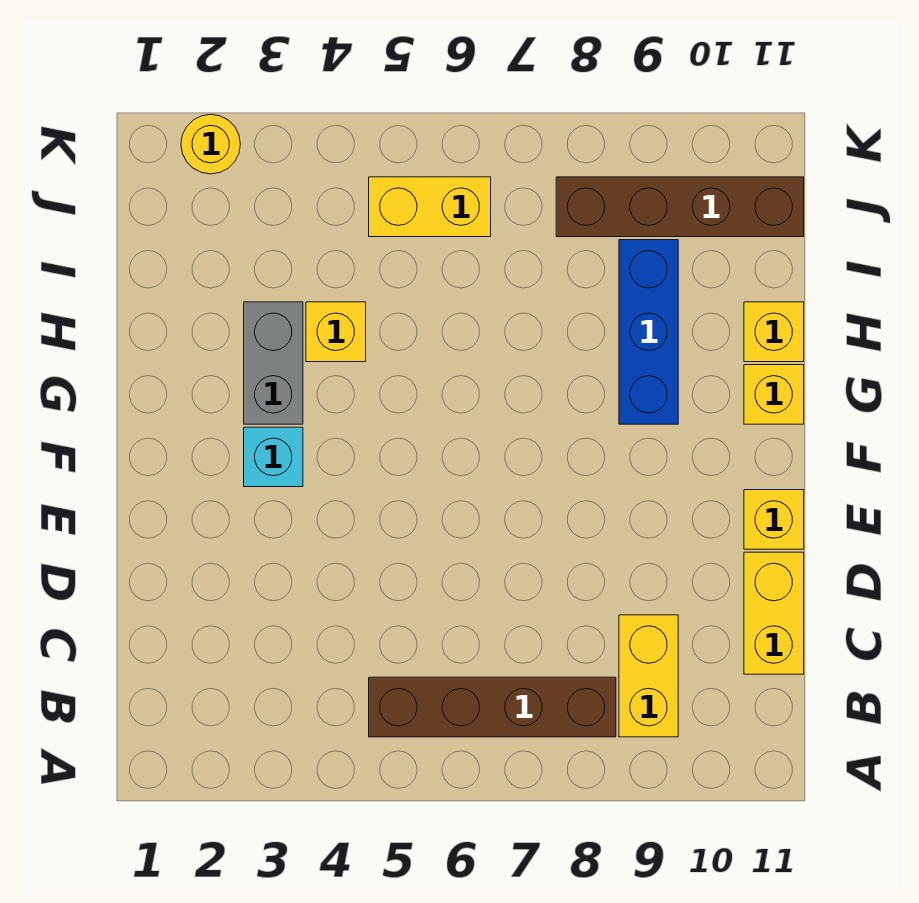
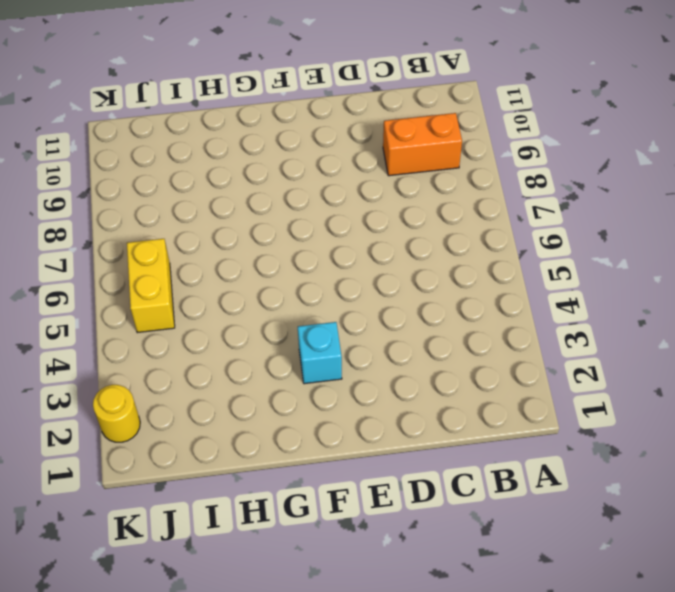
orange brick B9:C9 level 1 -> yellow brick B9:C9 level 1
none -> brown brick B5:B8 level 1
none -> yellow brick C11:D11 level 1
none -> yellow brick E11 level 1

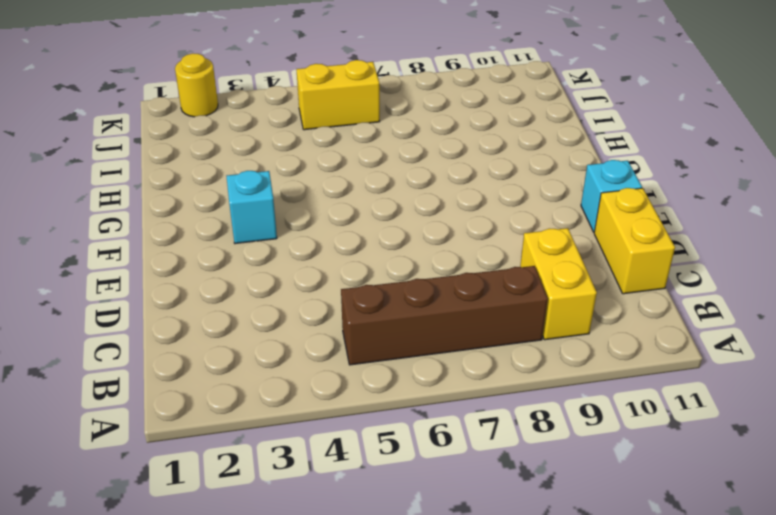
cyan brick E11 level 1 -> yellow brick E11 level 1
none -> grey brick G3:H3 level 1
none -> blue brick G9:I9 level 1
none -> yellow brick G11 level 1

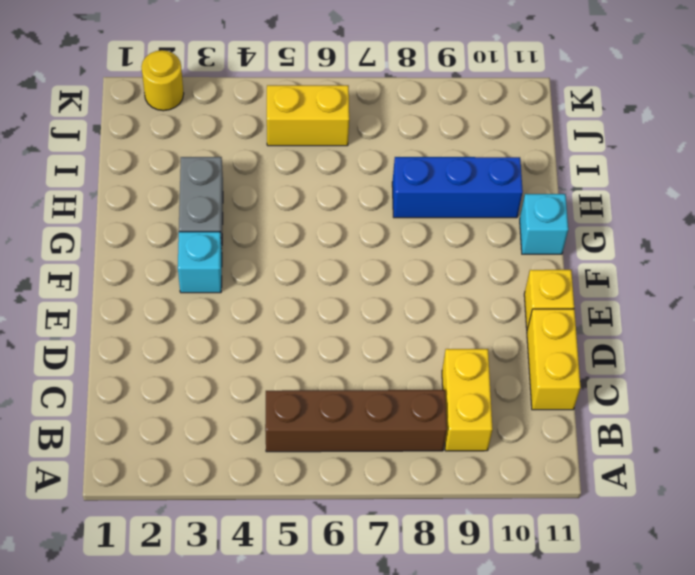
cyan brick G11 level 1 -> yellow brick G11 level 1
blue brick H8:H10 level 1 -> blue brick G9:I9 level 1
none -> yellow brick H4 level 1
none -> yellow brick H11 level 1
none -> brown brick J8:J11 level 1

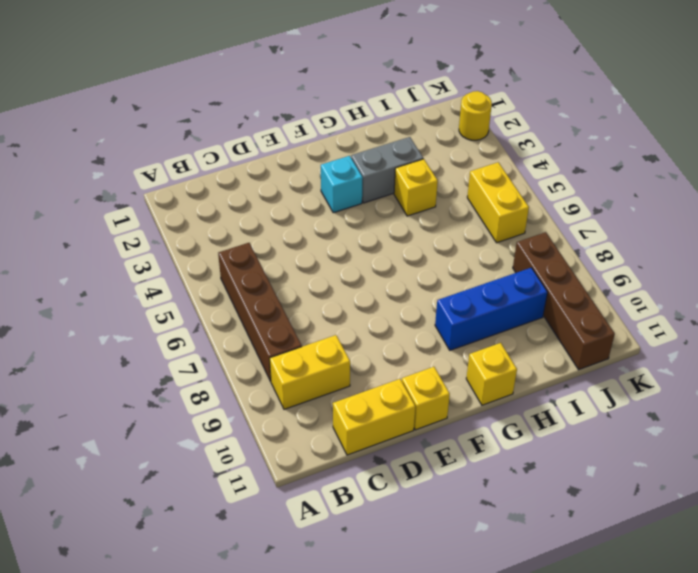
none -> yellow brick H11 level 1

